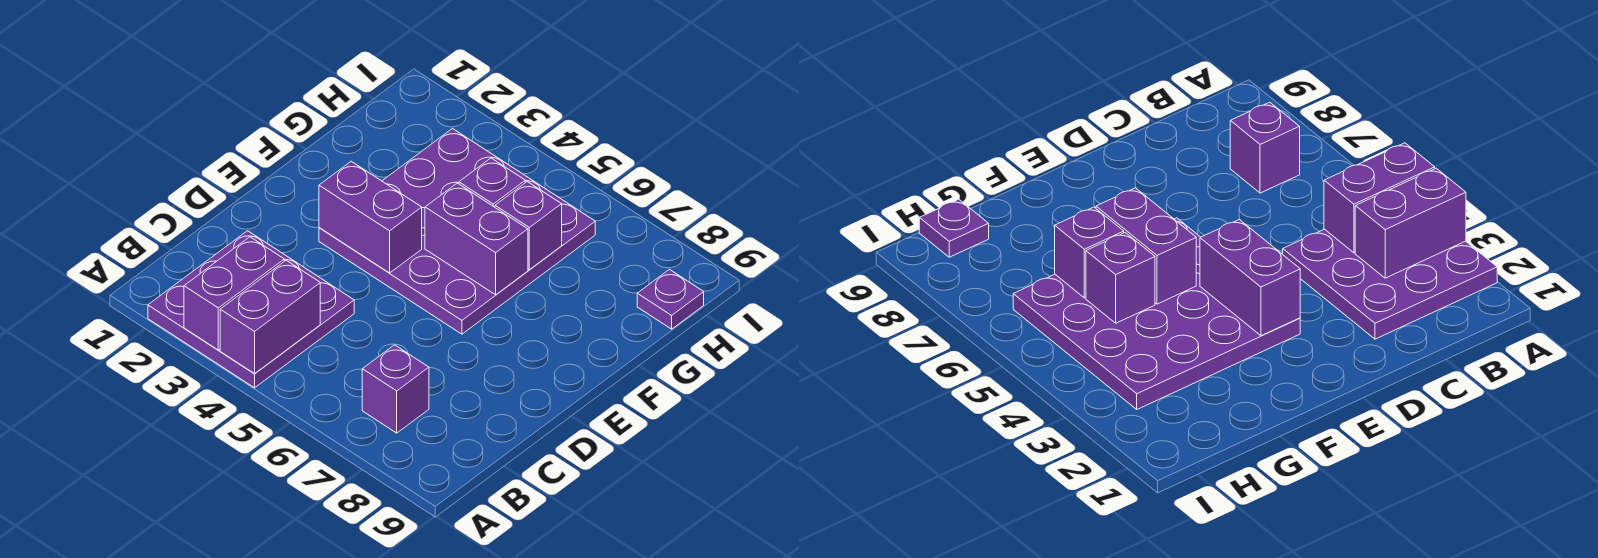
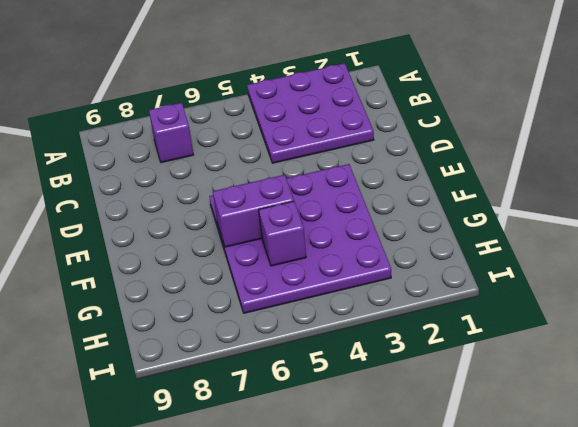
none -> purple plate H9 level 1
none -> purple brick A3:B3 level 2

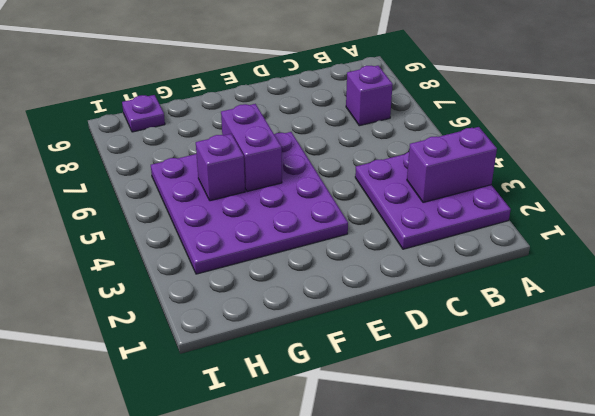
none -> purple brick A4:B4 level 2
none -> purple brick E3:E4 level 2

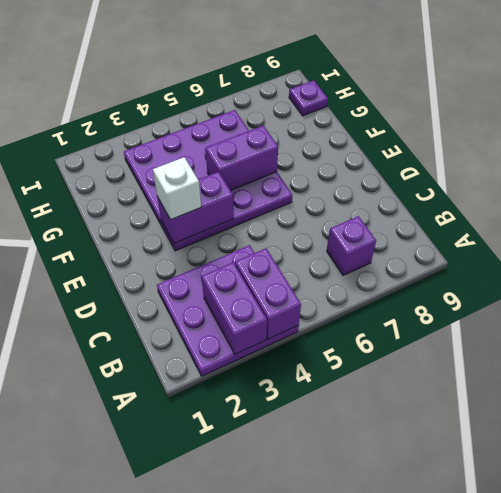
white brick E3 level 3 -> none
none -> purple brick G5 level 2
none -> purple brick G6 level 2

